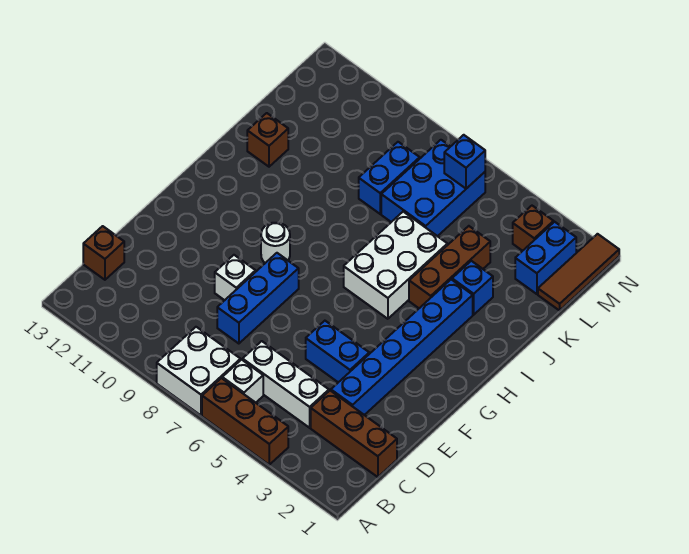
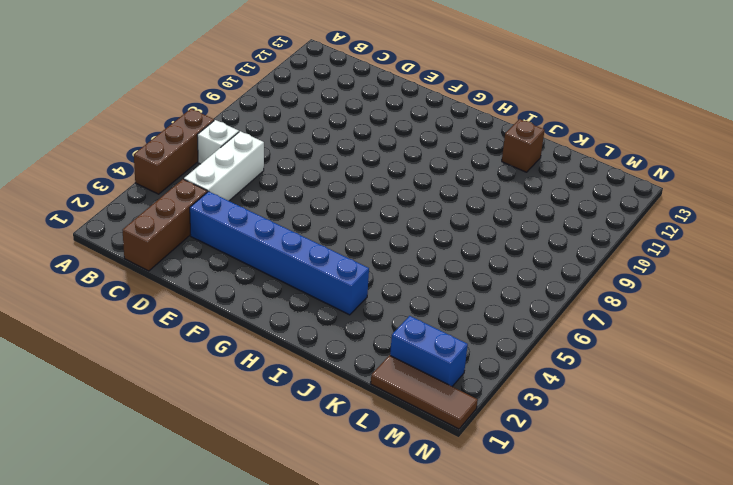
none -> white brick A7:B8 level 1
none -> brown brick C13 level 1
none -> blue brick D8:F8 level 1

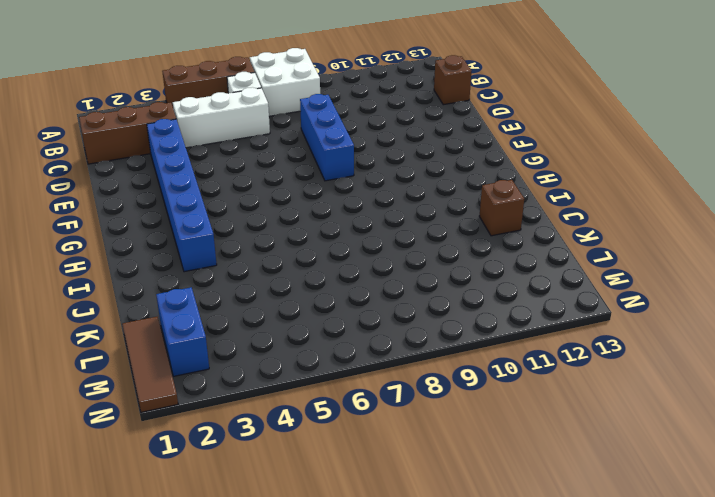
none -> blue brick E4:E5 level 1
none -> white brick E9 level 1
none -> white round brick G9 level 1

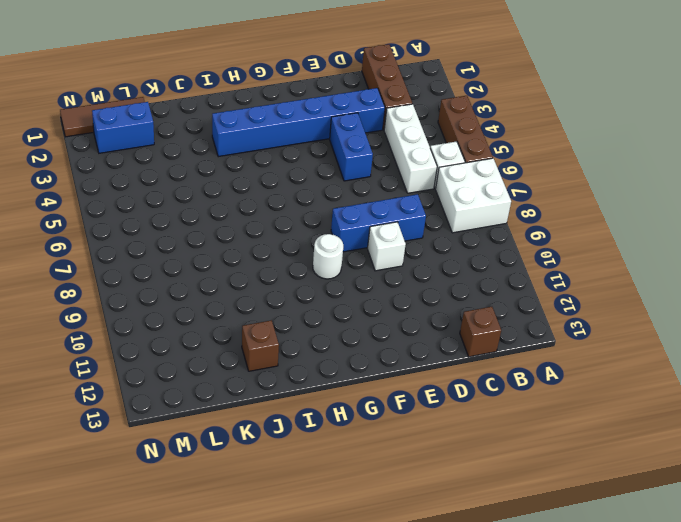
none -> white brick H5:J6 level 1
none -> brown brick I4:K4 level 1
none -> blue brick J3 level 1

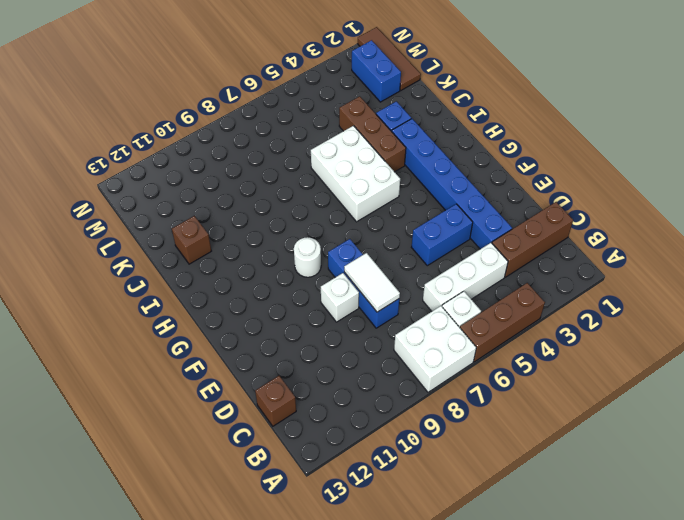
white tile D8:E8 level 2 -> none
none -> blue brick K6:M7 level 1
none -> blue brick K8:L8 level 1
none -> brown brick M3 level 1

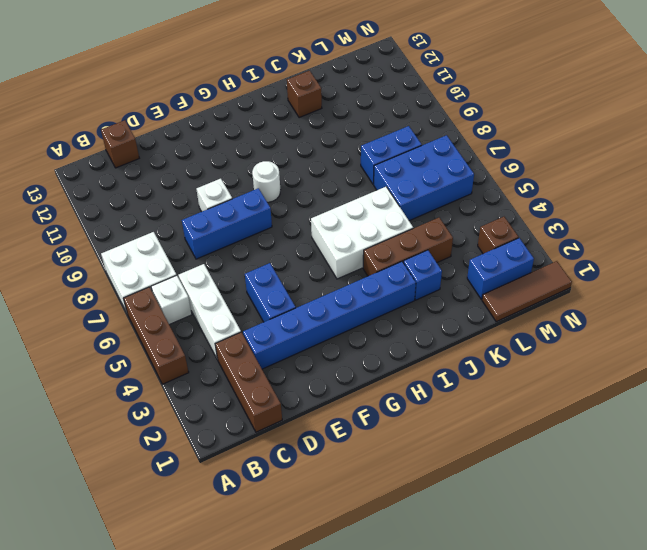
none -> blue brick M6 level 2

